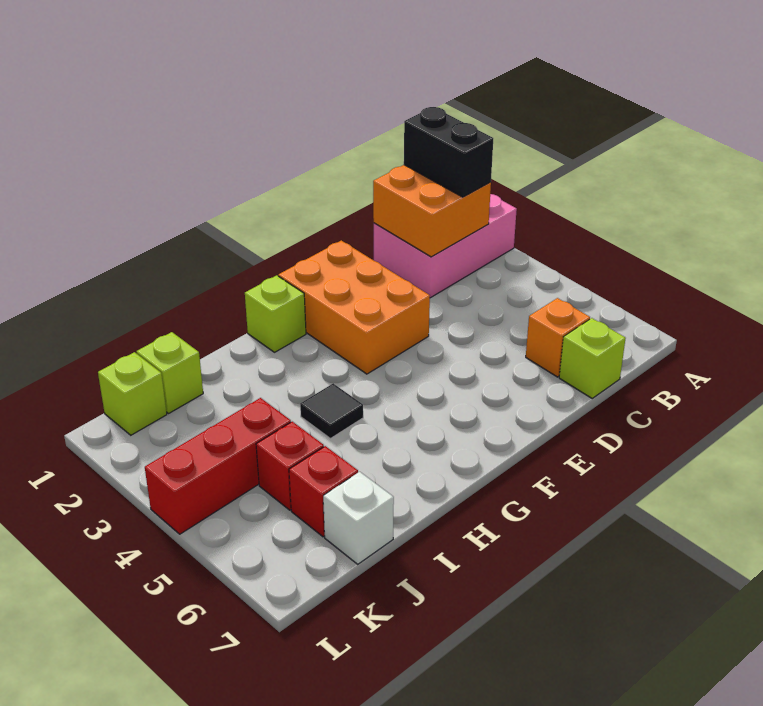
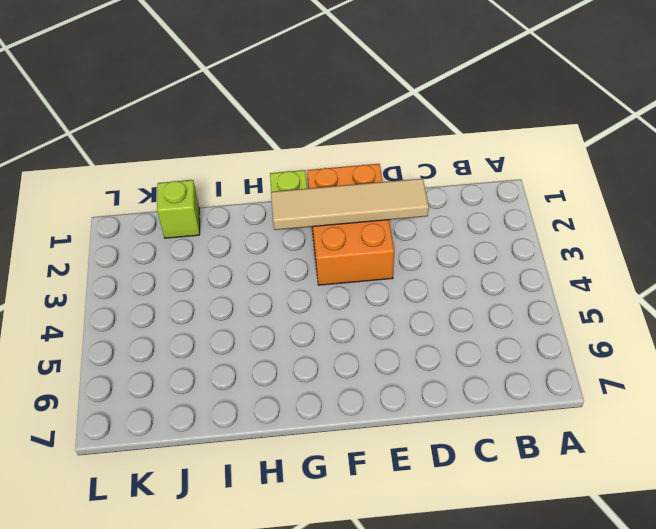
tan tile D2:G2 level 2 -> none
none -> pink brick A1:C2 level 1
none -> orange brick C6 level 1
none -> lime brick C7 level 1

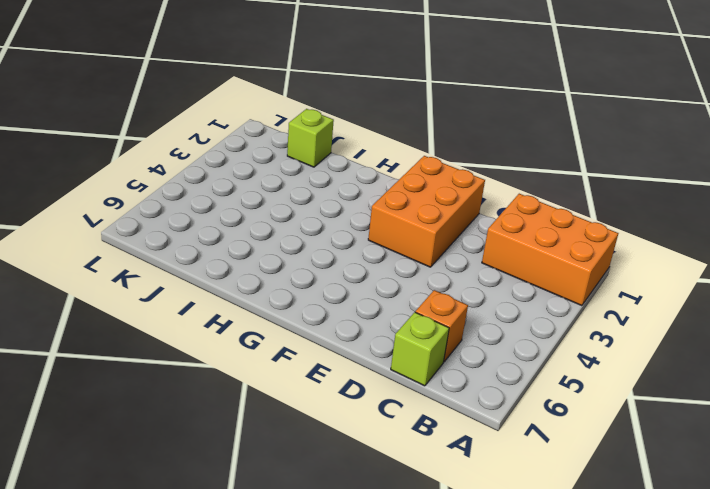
orange brick A1:C2 level 1 -> pink brick A1:C2 level 1
none -> lime brick G1 level 1
none -> black tile H4 level 1
none -> red brick J4:L4 level 1

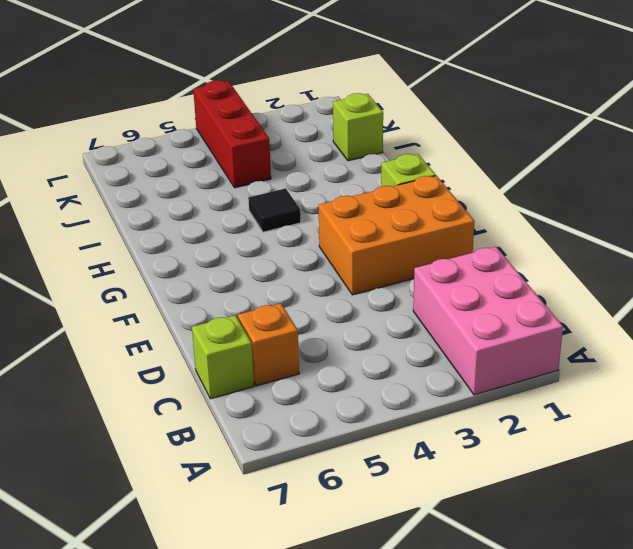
none -> red brick J5 level 1
none -> red brick J6 level 1
none -> white brick J7 level 1

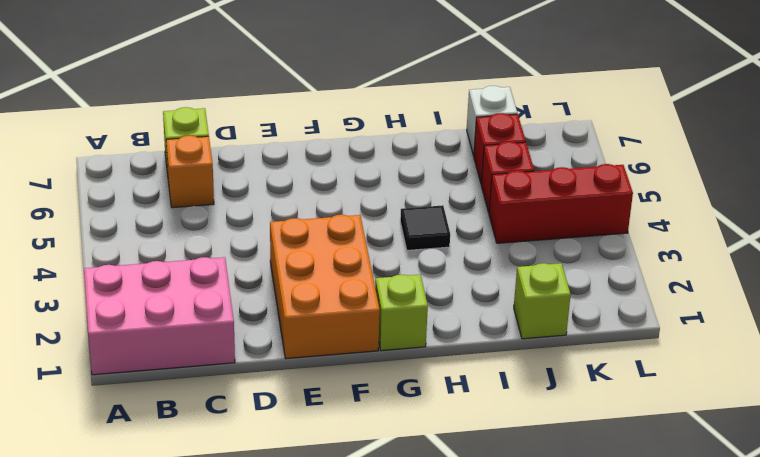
none -> lime brick K1 level 1
none -> orange brick B1:C2 level 2
none -> black brick B1:B2 level 3

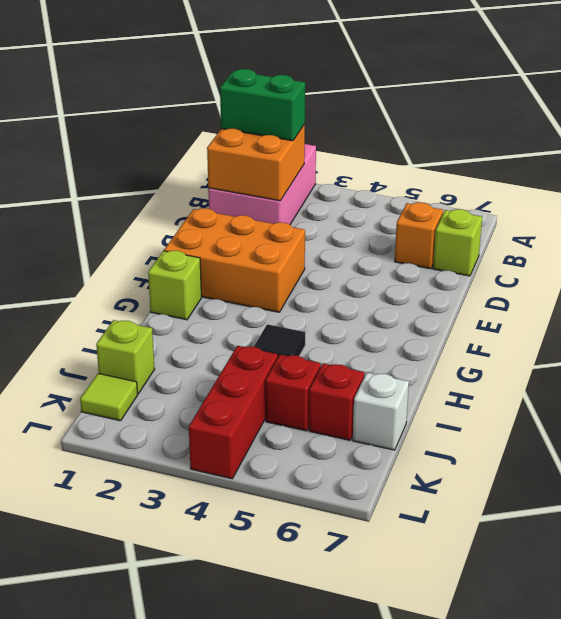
green brick B1:B2 level 3 -> black brick B1:B2 level 3
lime tile K1 level 1 -> lime brick K1 level 1

